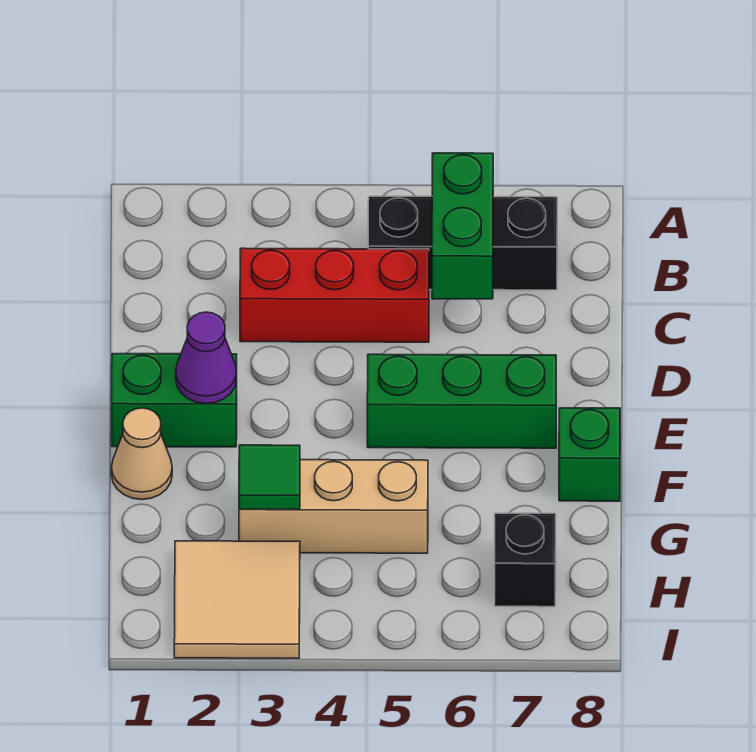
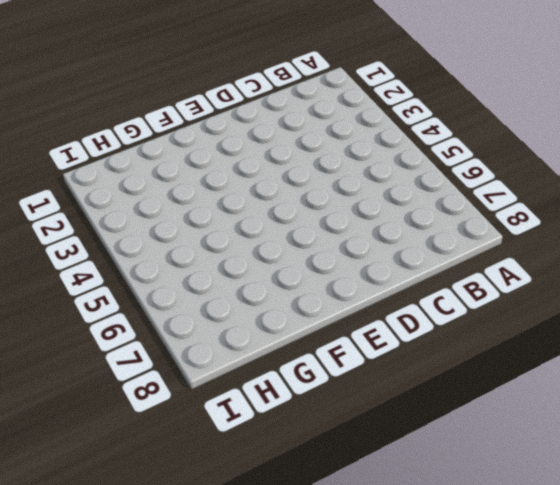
none -> black brick B5:B7 level 1
none -> red brick C3:C5 level 1
none -> green brick E1:E2 level 1

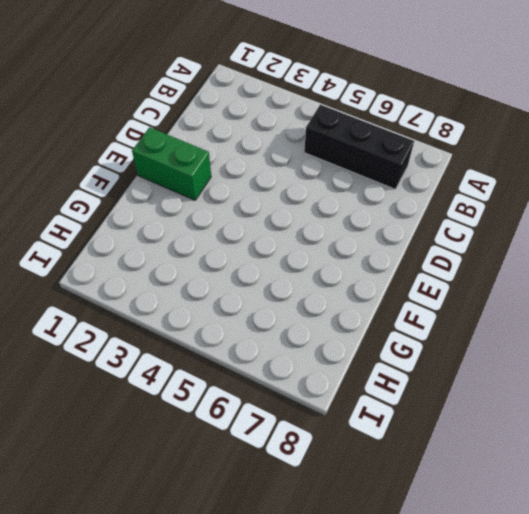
none -> red brick C3:C5 level 1
none -> green brick E5:E7 level 1
none -> tan cone F1 level 1

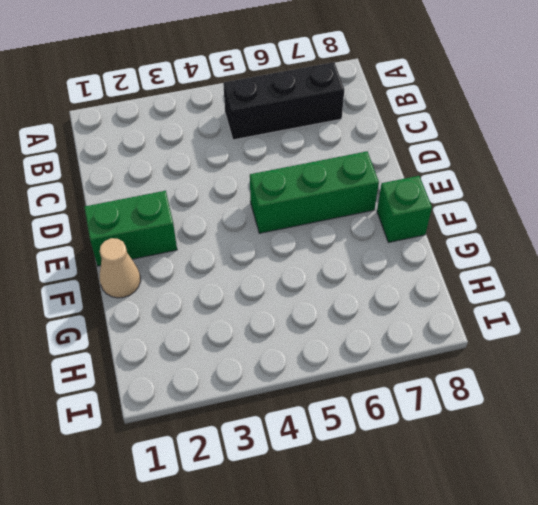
none -> red brick C3:C5 level 1
none -> tan brick G3:G5 level 1
none -> tan tile H2:I3 level 1

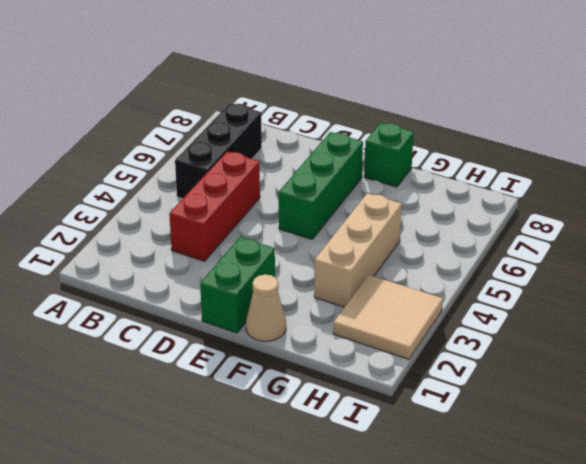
none -> black brick H7 level 1
none -> green brick B6:C6 level 2
none -> purple cone E2 level 2

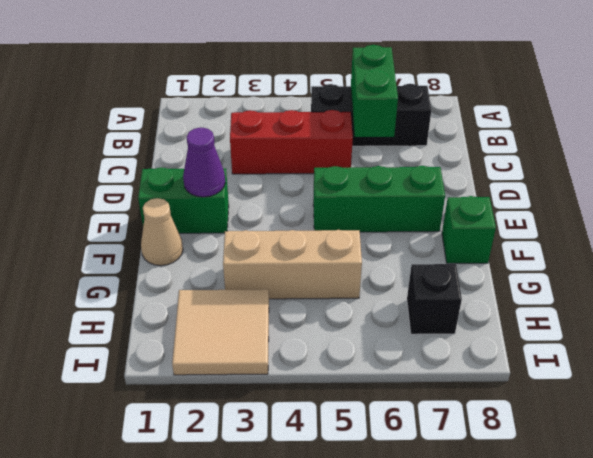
none -> green tile G3 level 2

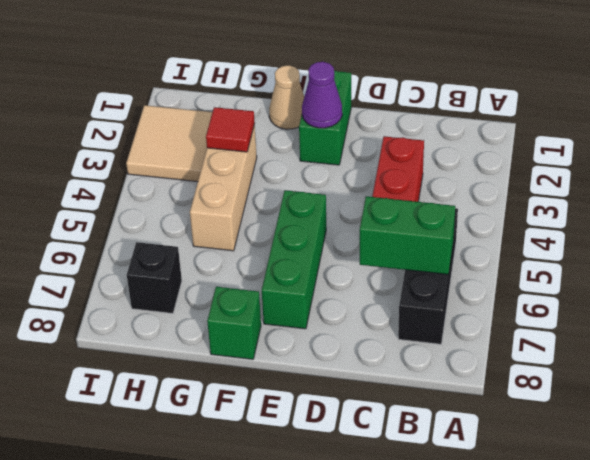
red tile G3 level 2 -> green tile G3 level 2

